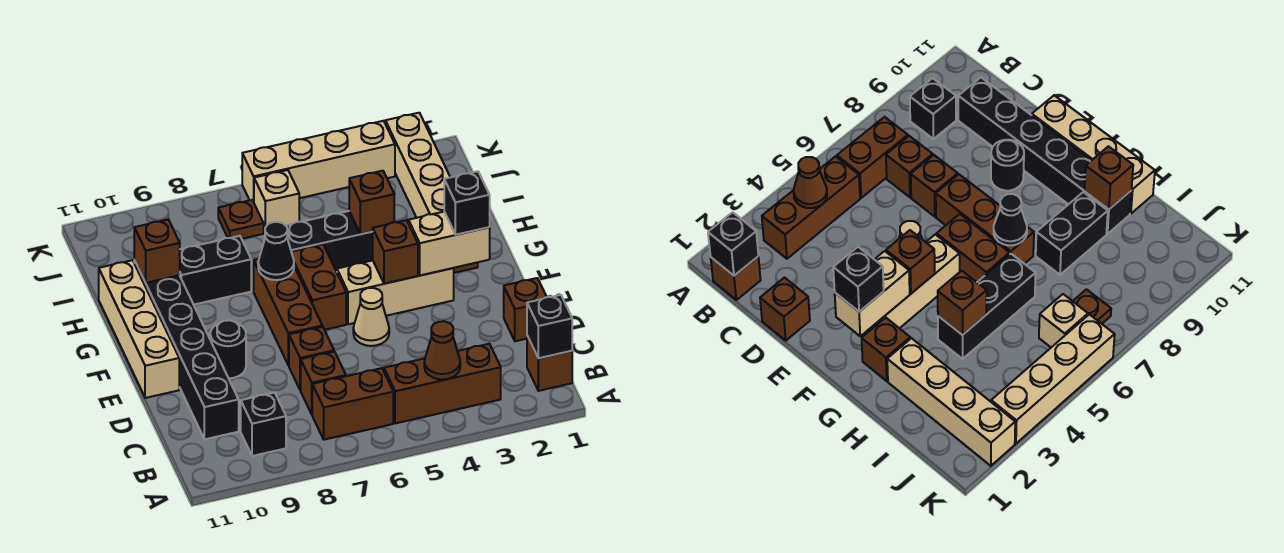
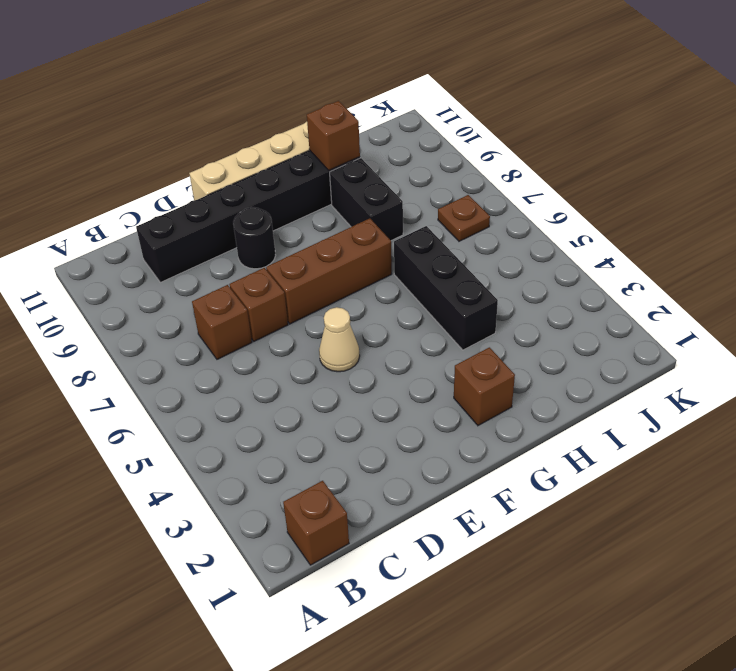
none -> brown brick B3:B5 level 1
none -> brown brick B6:B7 level 1
none -> black brick B9 level 1

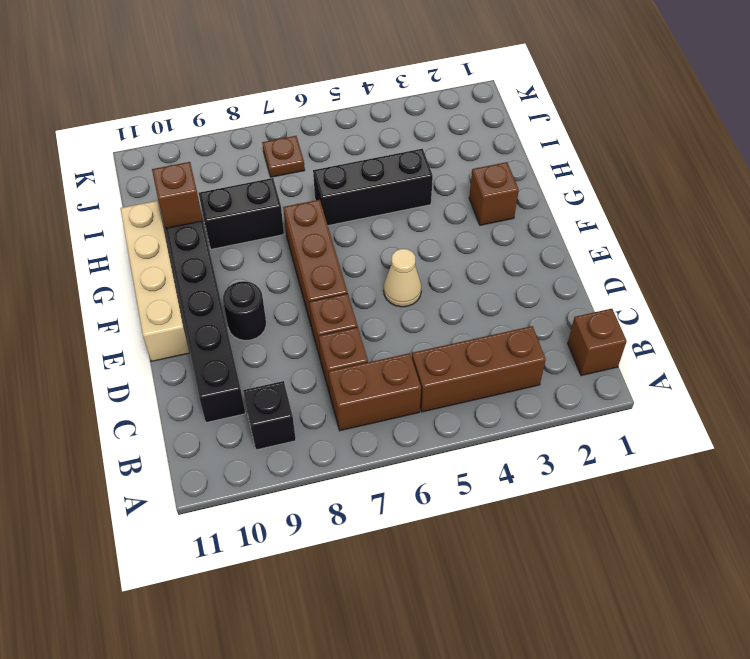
none -> brown brick D1 level 1
none -> tan brick F3:F5 level 1
none -> brown brick F6:G6 level 1

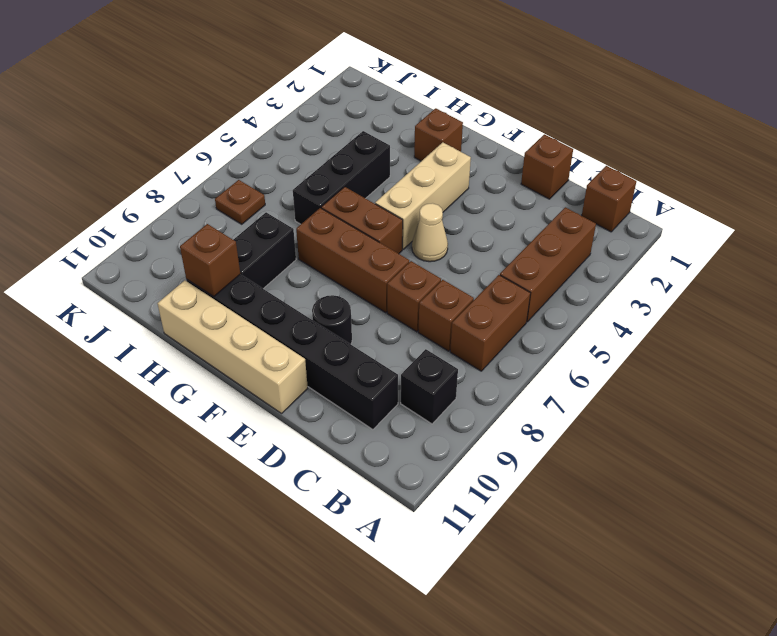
none -> tan brick H2:K2 level 1
none -> tan brick J6 level 1
none -> tan brick K3:K6 level 1

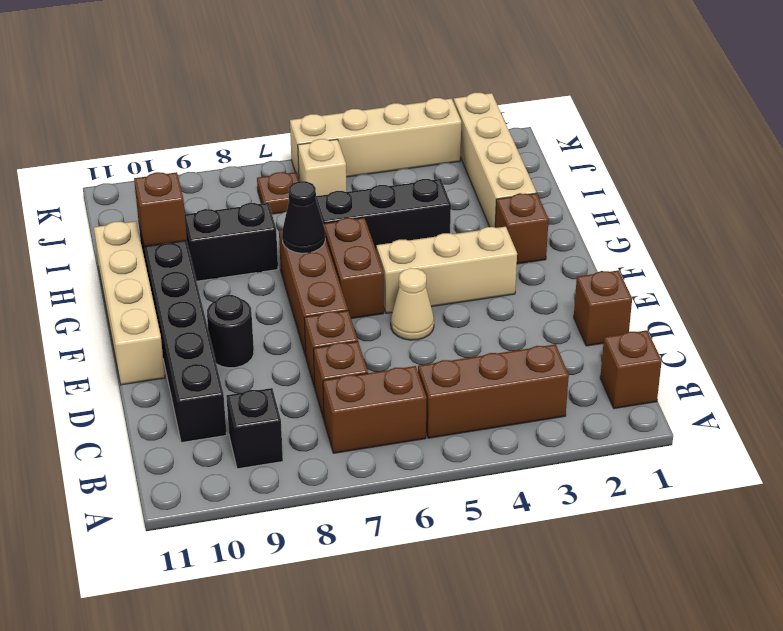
none -> black brick B1 level 2
none -> brown cone B4 level 2
none -> tan brick F2:F3 level 2

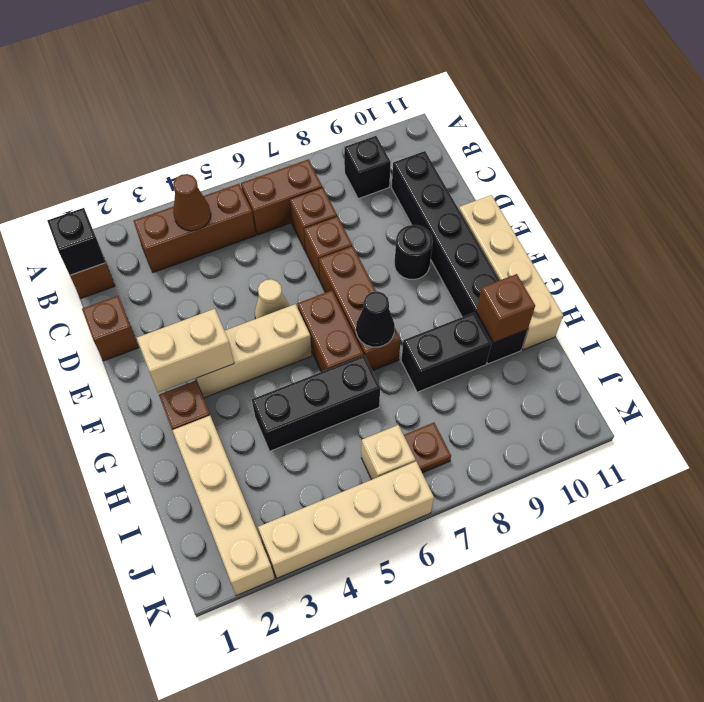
none -> brown brick F4 level 2
none -> brown brick H4 level 2
none -> black brick F2 level 3

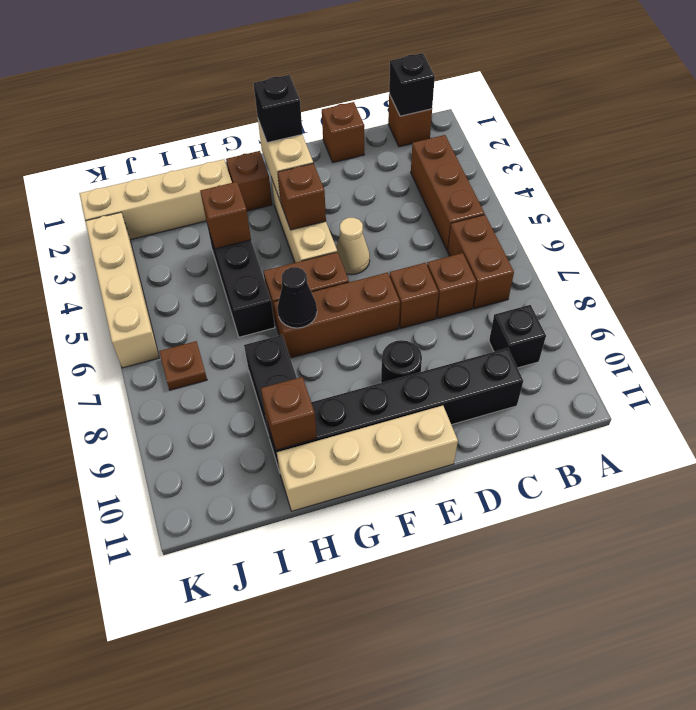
none -> tan brick J6 level 1
none -> brown cone B4 level 2

